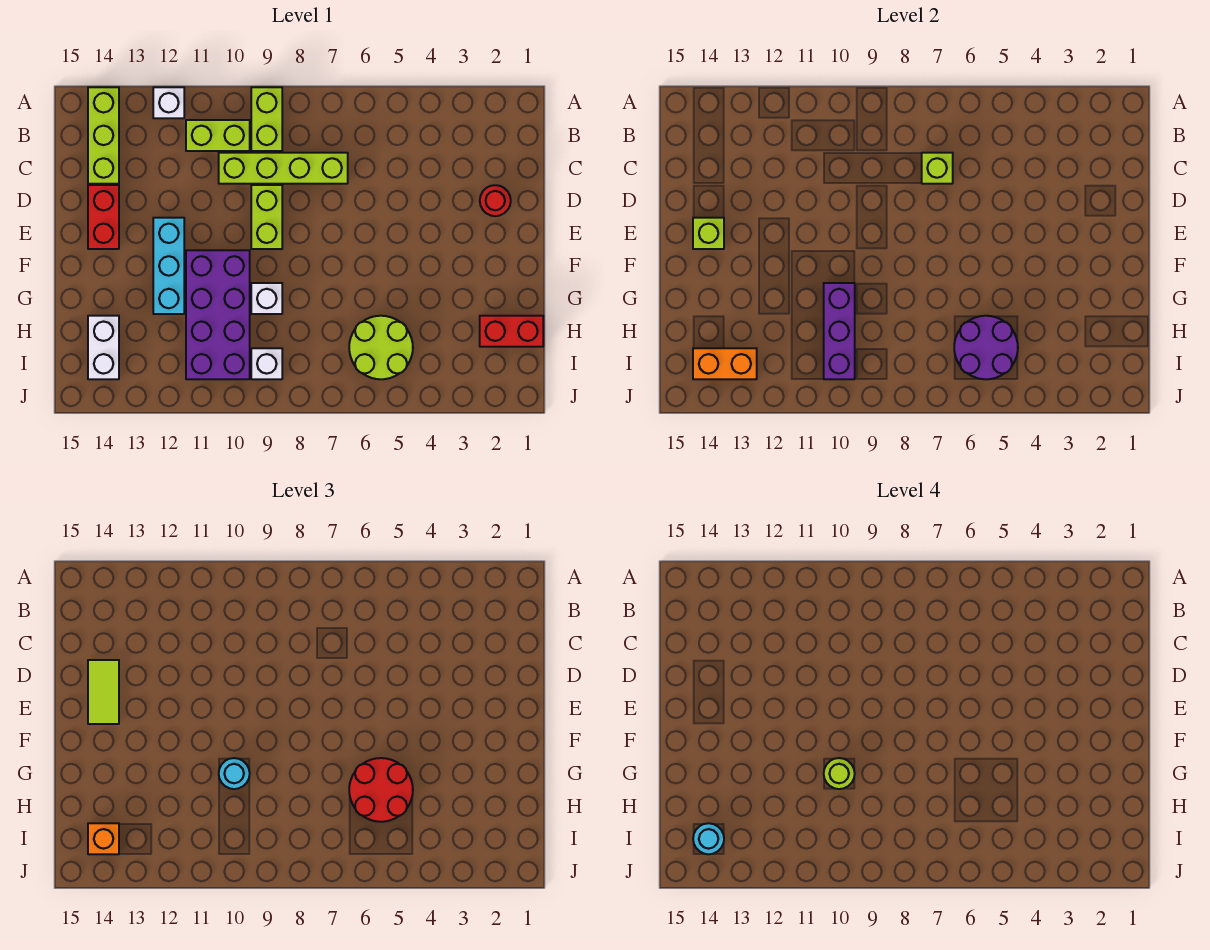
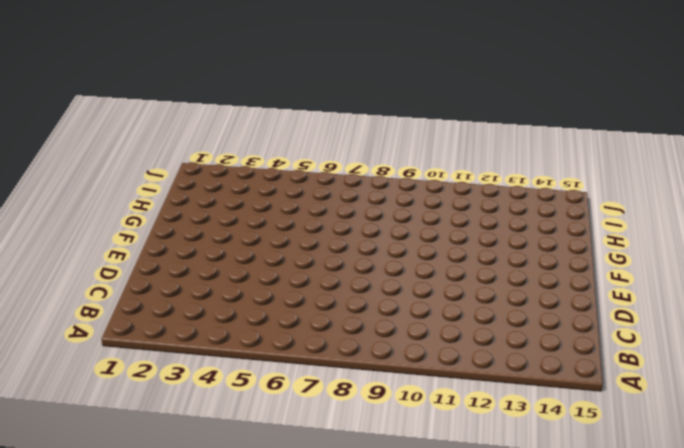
none -> lime brick A9:B9 level 1
none -> white brick A12 level 1
none -> lime brick A14:C14 level 1

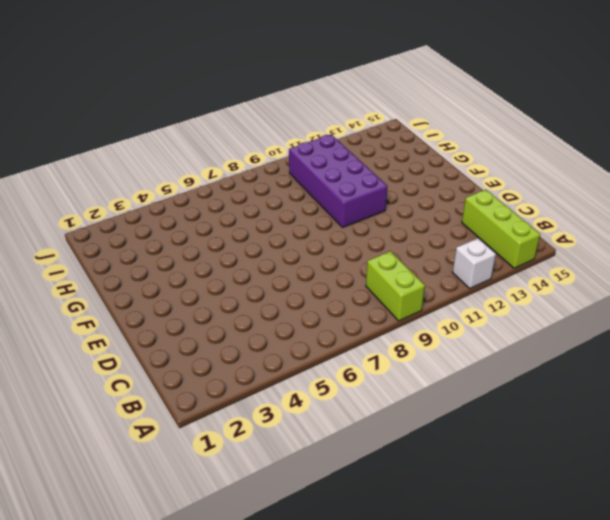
none -> lime brick B10:B11 level 1
none -> lime brick C7:C10 level 1
none -> red round brick D2 level 1

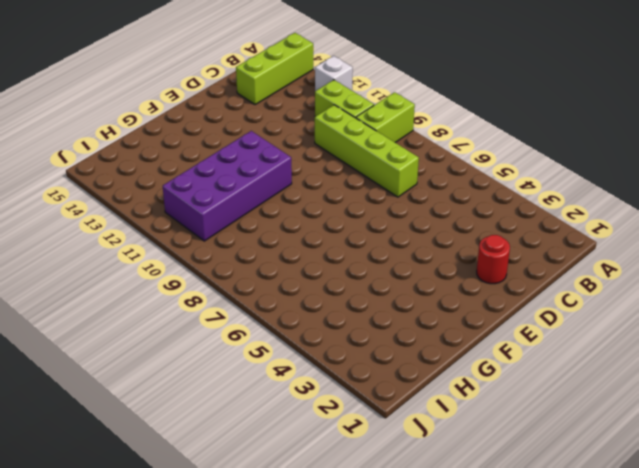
none -> lime brick D9:E9 level 1
none -> red brick D14:E14 level 1
none -> cyan brick E12:G12 level 1

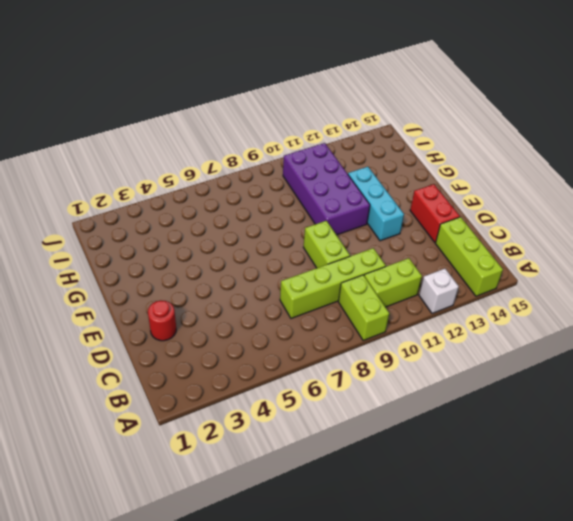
none -> white brick G9 level 1
none -> red brick H1:H2 level 1
none -> lime round brick H5:I6 level 1

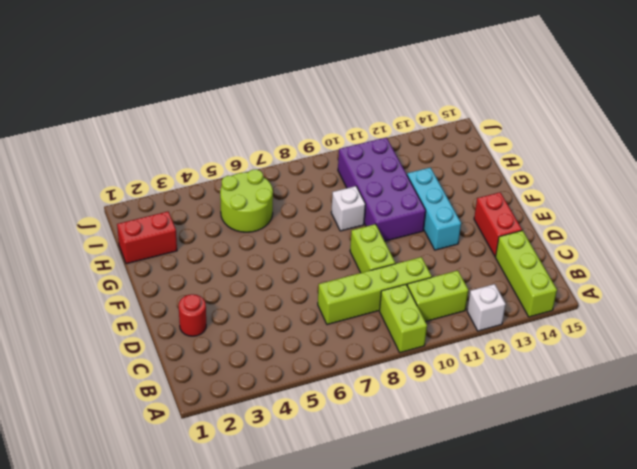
none -> white brick H14:I14 level 1
none -> white brick I9 level 1
none -> lime brick C7 level 2

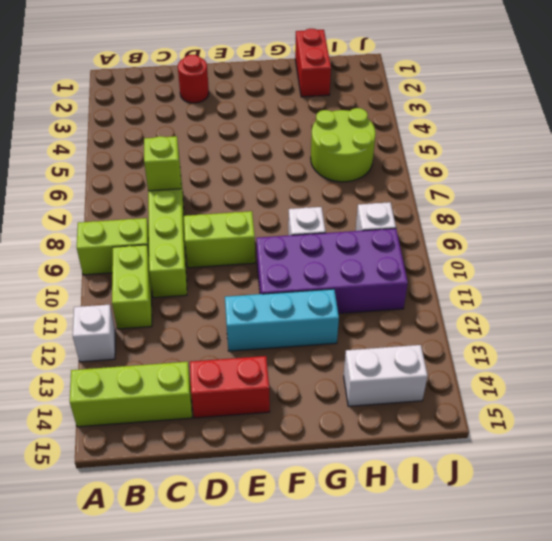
none -> lime brick E14 level 2
none -> purple brick G10:I10 level 2
none -> purple round brick H5:I6 level 2

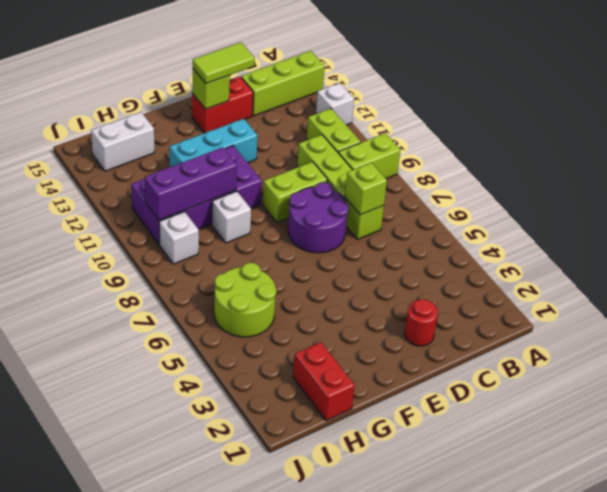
purple round brick D7:E8 level 1 -> purple round brick H5:I6 level 2
none -> orange brick I13:I14 level 2
none -> red round brick G5:H6 level 3
none -> cyan round brick G10 level 3

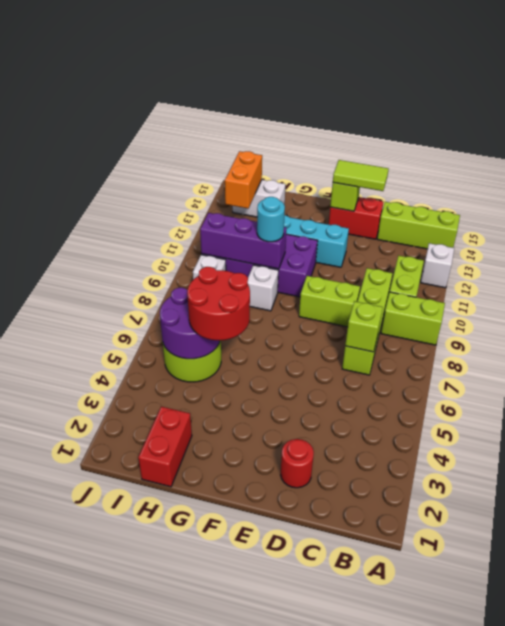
none -> orange brick I14 level 3
none -> lime round brick G10 level 4
none -> cyan round brick I14 level 4

